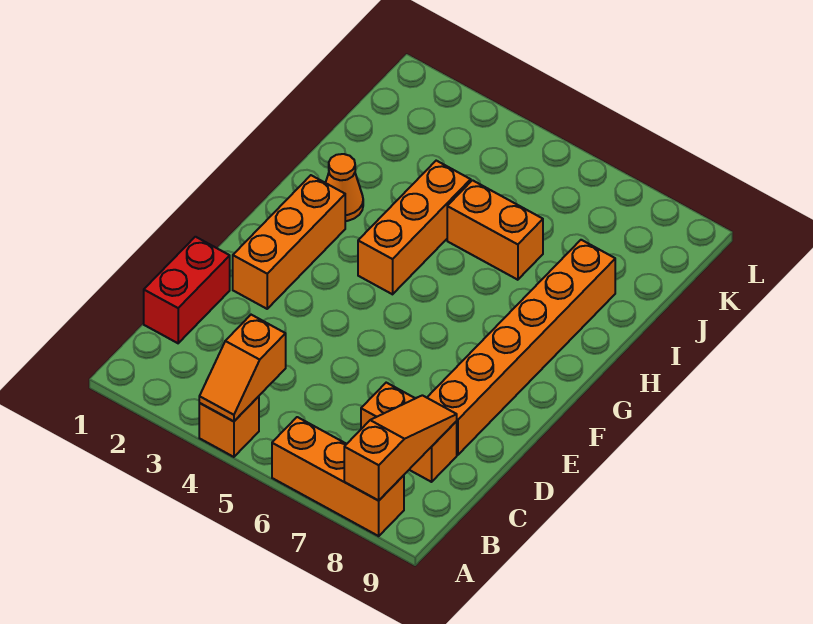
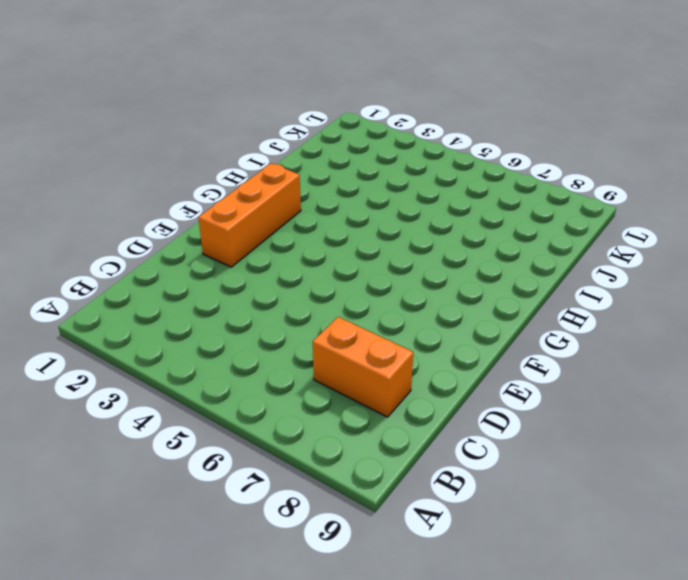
none -> orange brick A4 level 1
none -> orange brick A6:A8 level 1

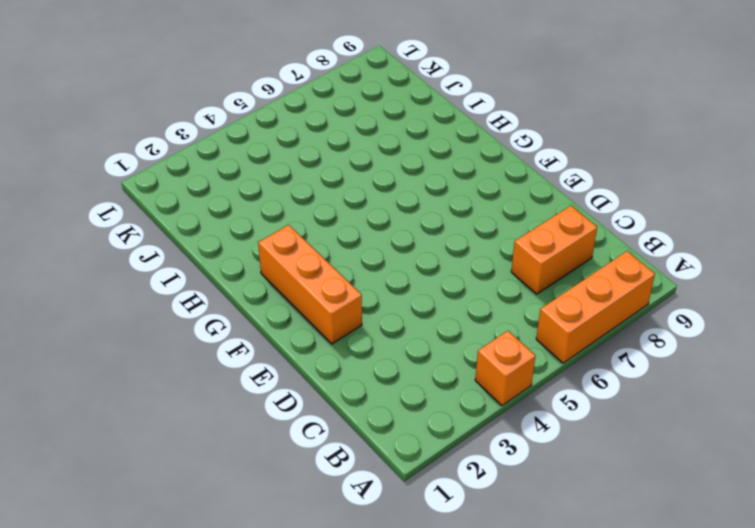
none -> red brick C1:D1 level 1
none -> orange brick D8:I8 level 1

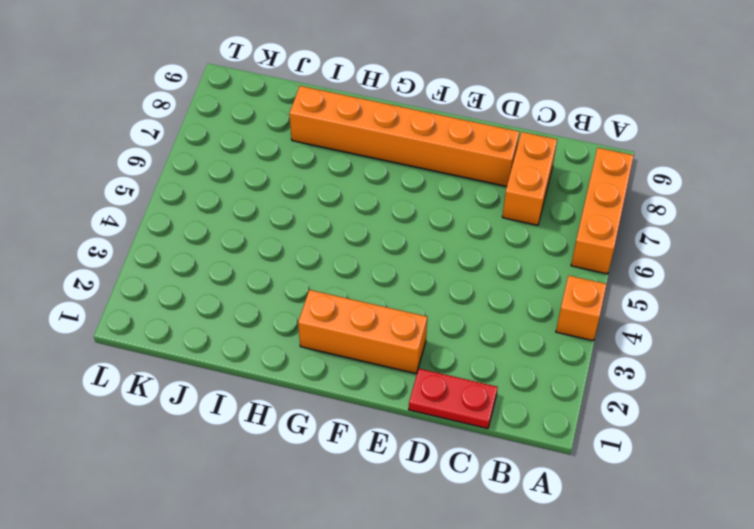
red plate C1:D1 level 1 -> red brick C1:D1 level 1
none -> orange brick G4:I4 level 1
none -> orange cone H2 level 1

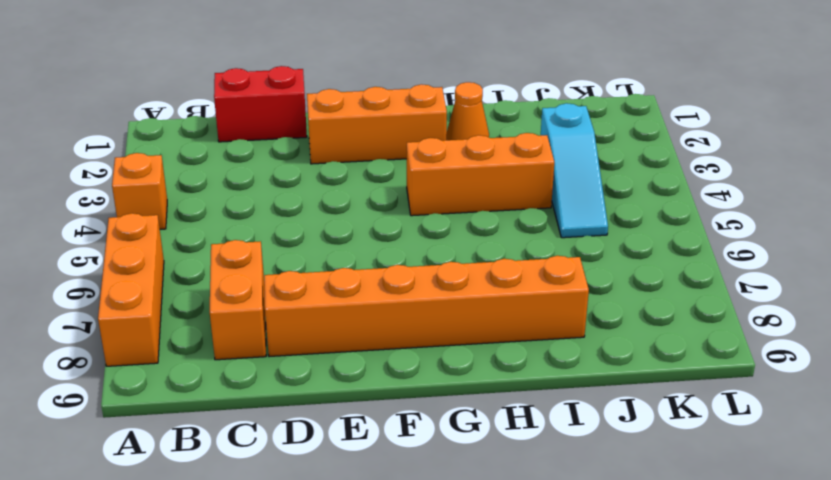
cyan slope J3:J5 level 1 top 3 -> none
none -> orange brick I5:I6 level 1
none -> orange slope A4:B4 level 2 top B

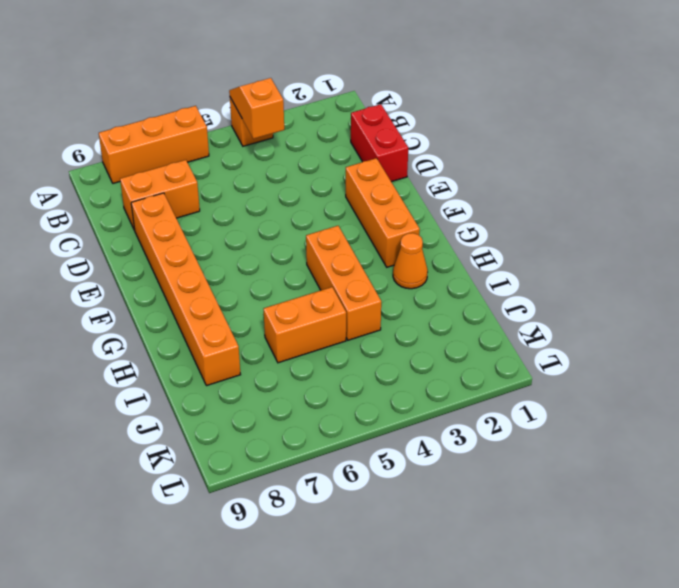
none -> orange slope A8:C8 level 2 top A

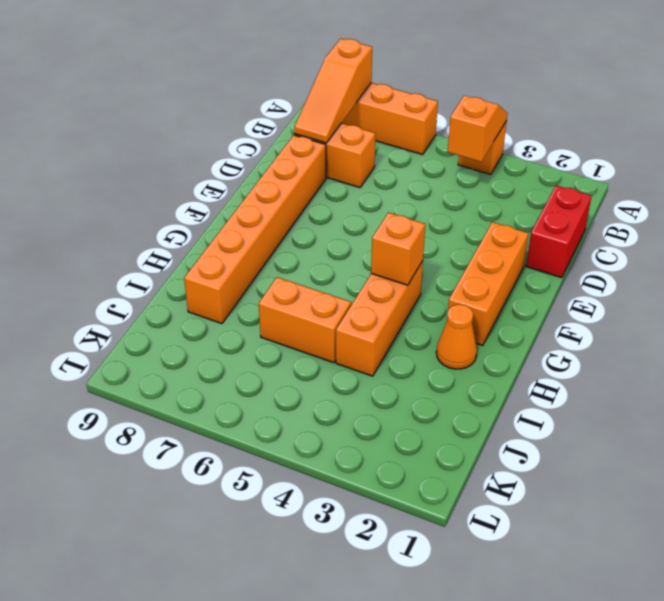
orange brick G4 level 2 -> none

